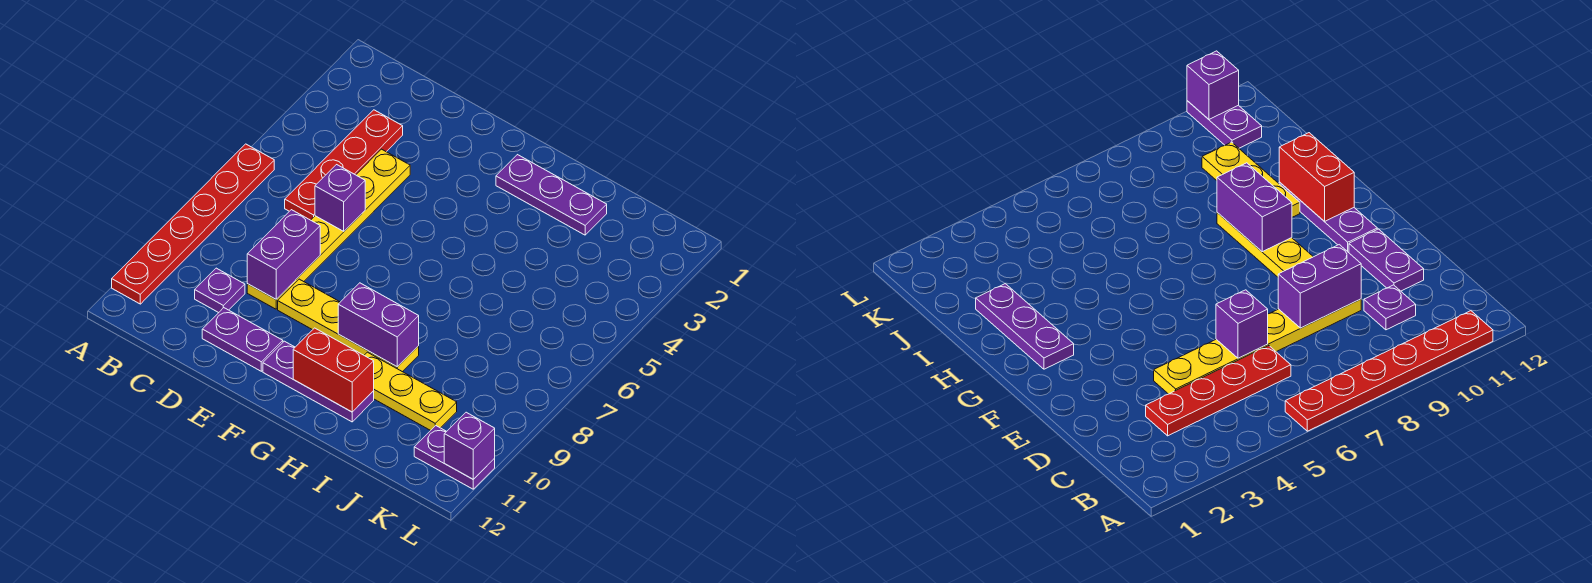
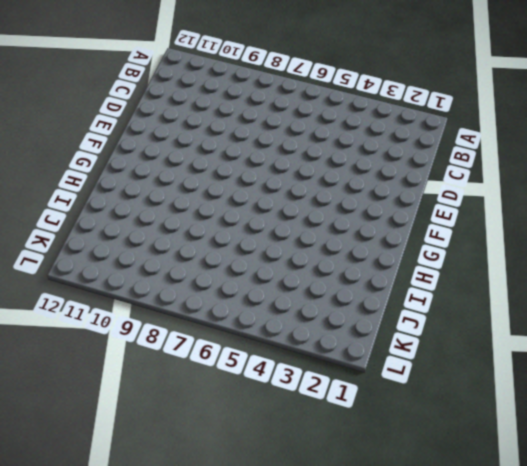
none -> red plate A6:A11 level 1
none -> red plate C3:C6 level 1
none -> purple plate C10 level 1

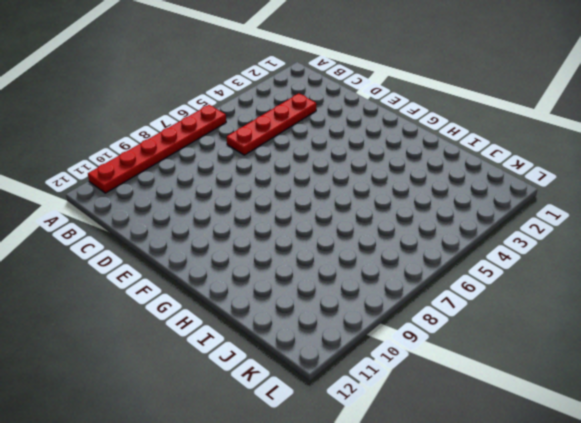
none -> purple plate C10 level 1
none -> yellow plate D4:D9 level 1
none -> purple plate D11:E11 level 1

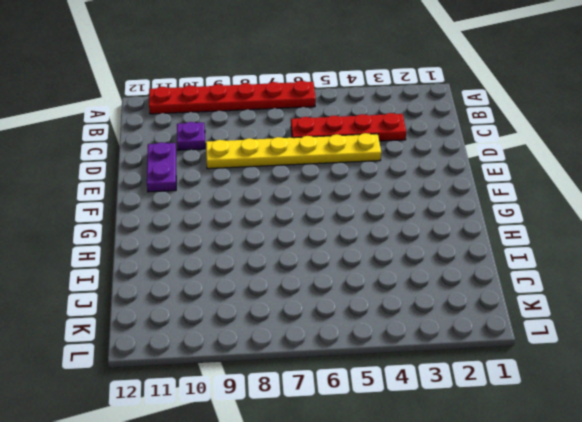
none -> yellow plate E9:H9 level 1
none -> purple plate F11:H11 level 1
none -> purple plate G2:I2 level 1

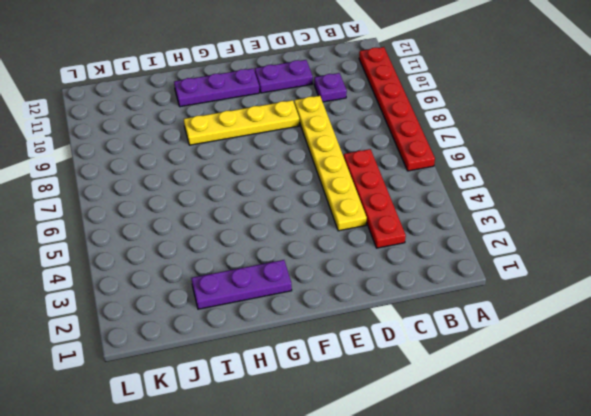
none -> yellow plate H10:J10 level 1
none -> purple plate K11:L11 level 1
none -> purple brick D6 level 2

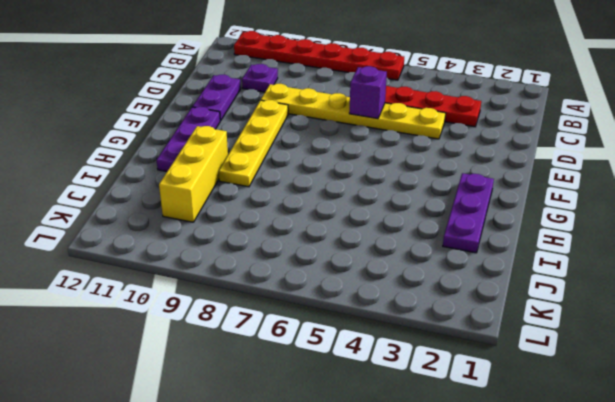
yellow brick H10:J10 level 1 -> yellow plate H10:J10 level 1
none -> purple plate K11:L11 level 1
none -> purple brick D8:D9 level 2
none -> purple brick G9:H9 level 2

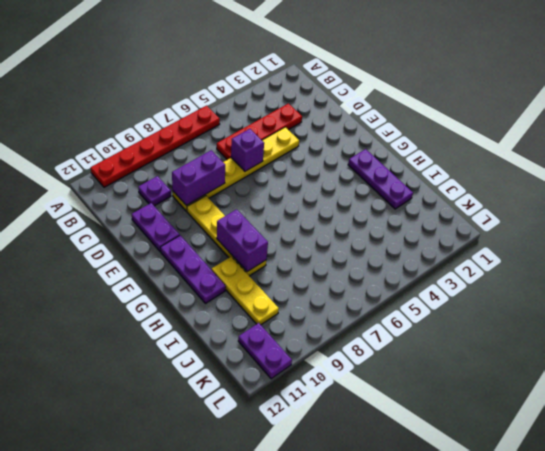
none -> red brick G11:H11 level 2
none -> purple brick L11 level 2

